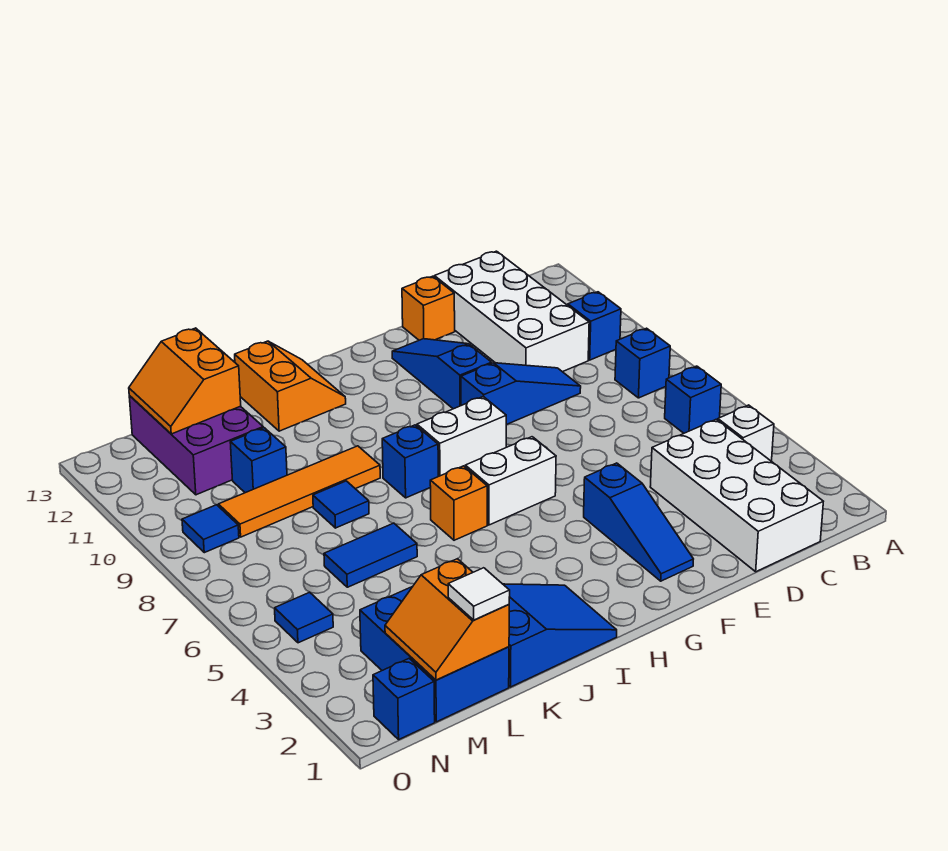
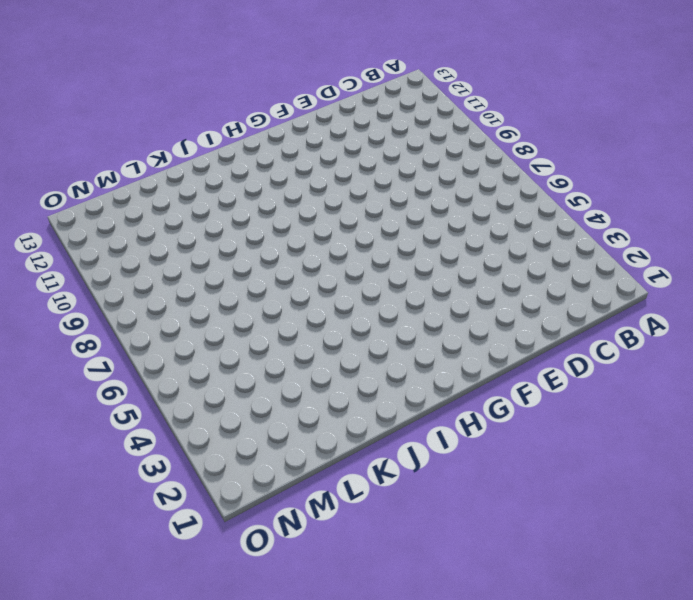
none -> white brick B4 level 1
none -> blue brick B6 level 1
none -> blue brick B8 level 1

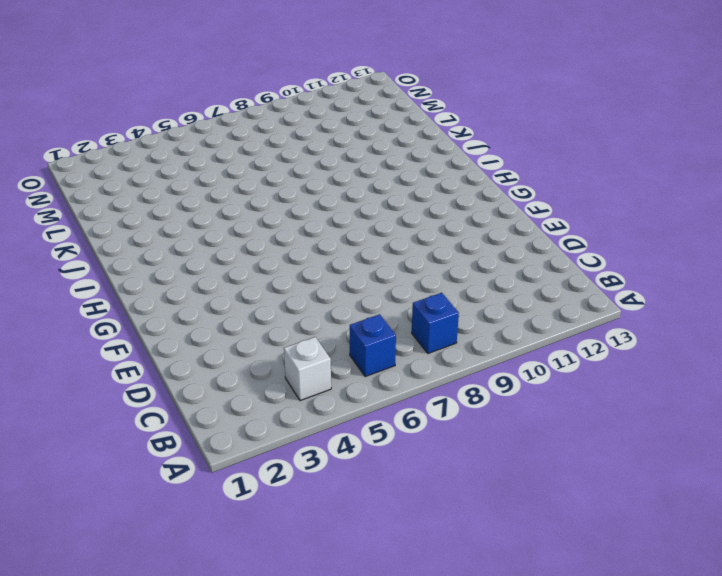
none -> blue brick B10 level 1
none -> white brick C1:D4 level 1
none -> white brick C10:D13 level 1

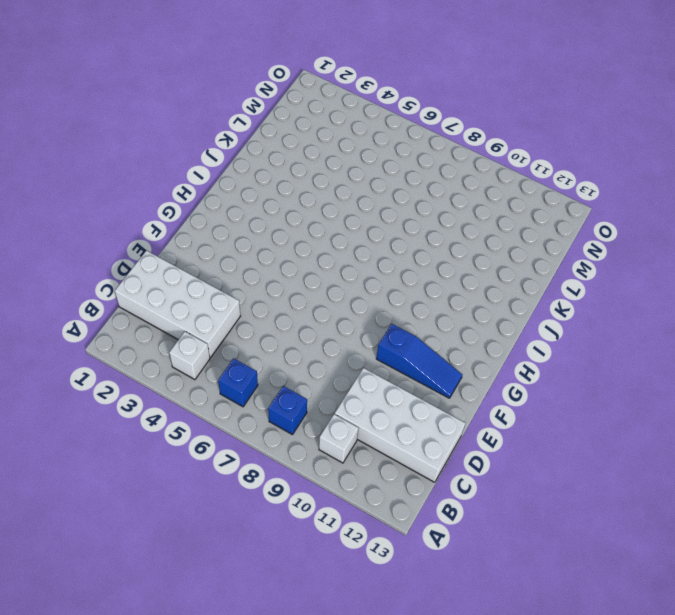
white brick B10 level 1 -> blue brick B10 level 1
none -> blue slope D9:F9 level 1 top F
none -> orange brick E13 level 1
none -> blue slope F2:F4 level 1 top 4

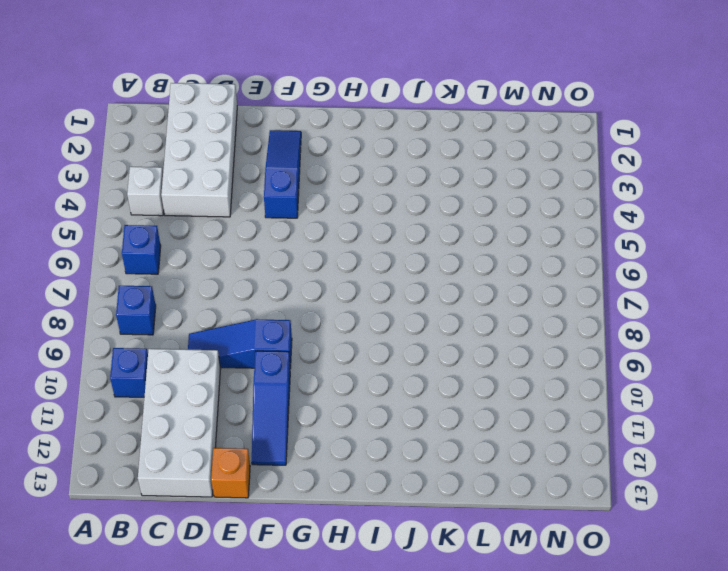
none -> white brick G6:H6 level 1
none -> white brick G8:H8 level 1
none -> blue slope I1:K2 level 1 top K

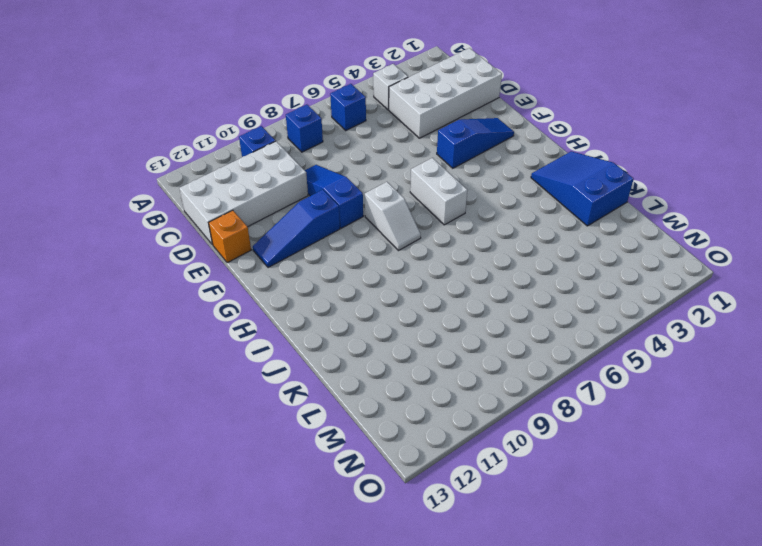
white slope G8:H8 level 1 top G -> white brick G8:H8 level 1
none -> orange brick I6 level 1
none -> blue brick I8 level 1
none -> orange slope I12:J13 level 1 top J

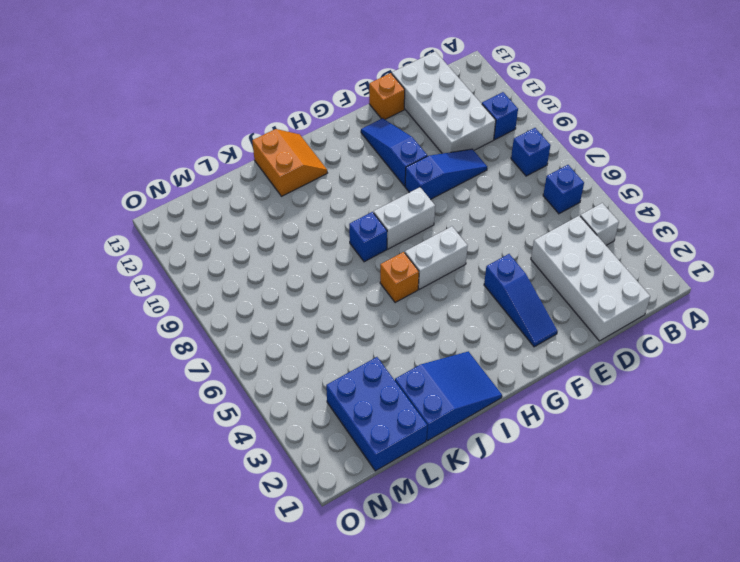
none -> orange tile J9:M9 level 1
none -> blue tile K6:L6 level 1
none -> blue tile K8 level 1

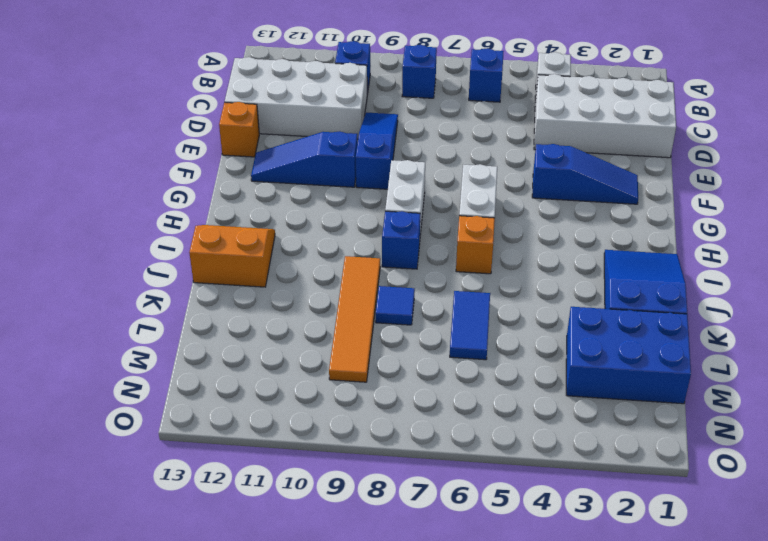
none -> blue brick L10 level 1
none -> purple brick L11:M13 level 1
none -> blue brick N1 level 1

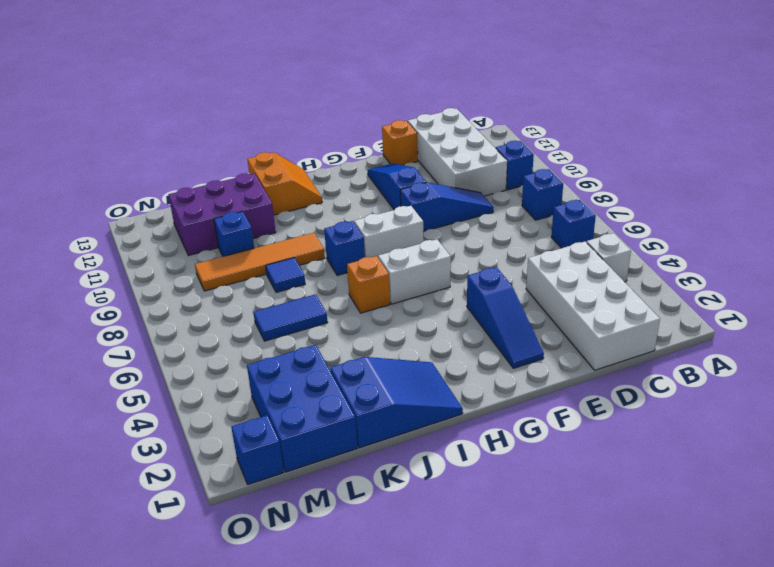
purple brick K11:M12 level 1 -> purple brick L11:M13 level 1
none -> blue tile N5 level 1
none -> blue tile N9 level 1
none -> orange slope L1:M2 level 2 top L

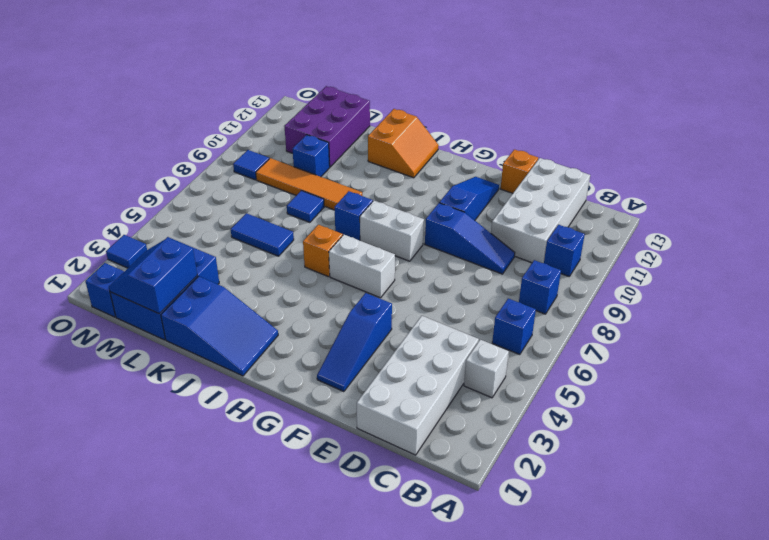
blue slope L1:M2 level 2 top L -> orange slope L1:M2 level 2 top L
blue tile O3 level 1 -> blue tile N5 level 1
none -> orange slope L12:M13 level 2 top L
none -> white tile L1 level 3

